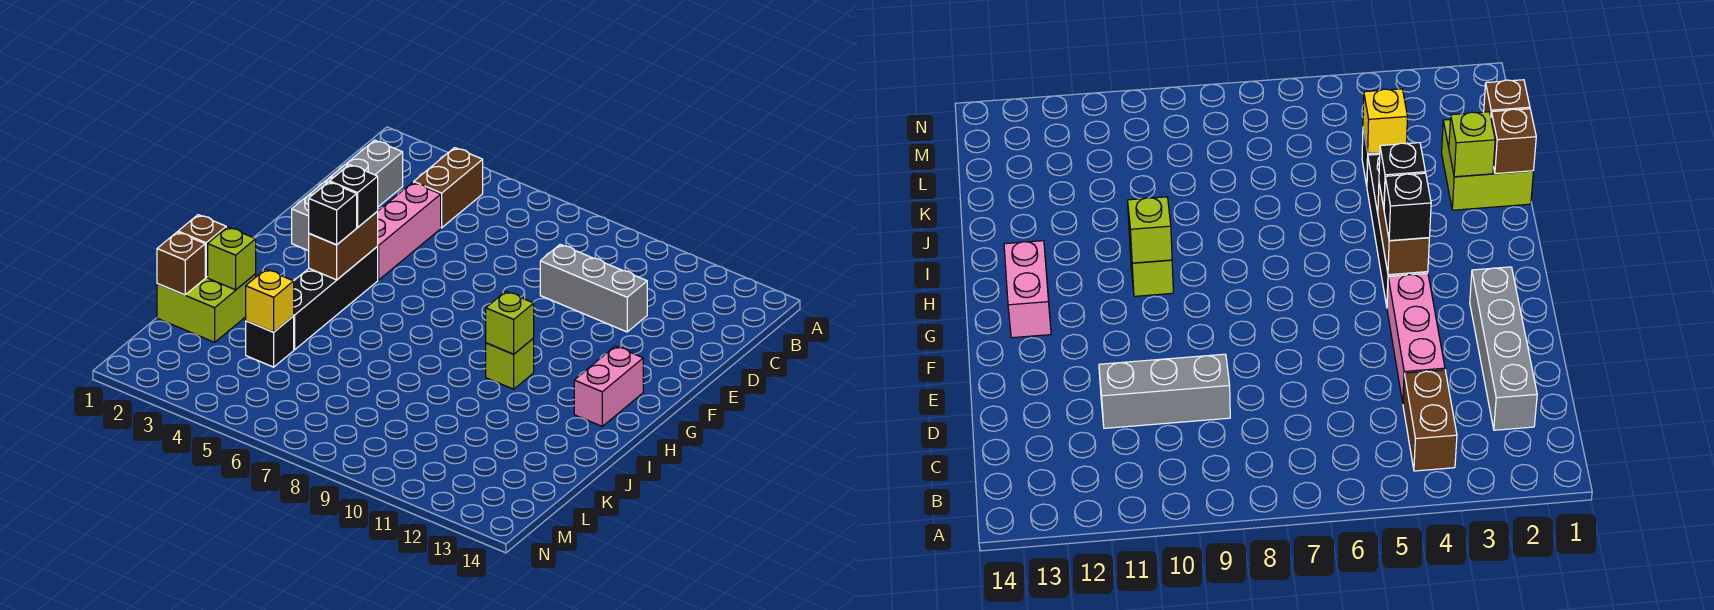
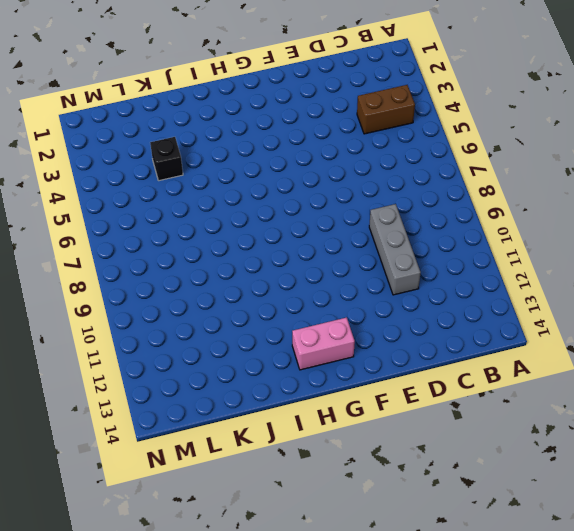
none -> grey brick C2:F2 level 1
none -> pink brick D4:F4 level 1
none -> black brick G4:J4 level 1

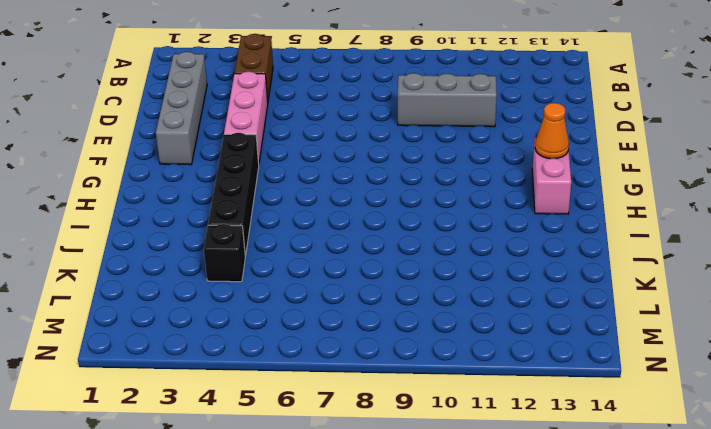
orange cone G13 level 2 -> none
none -> lime brick H10 level 1
none -> lime brick J1:K2 level 1
none -> brown brick G4:H4 level 2

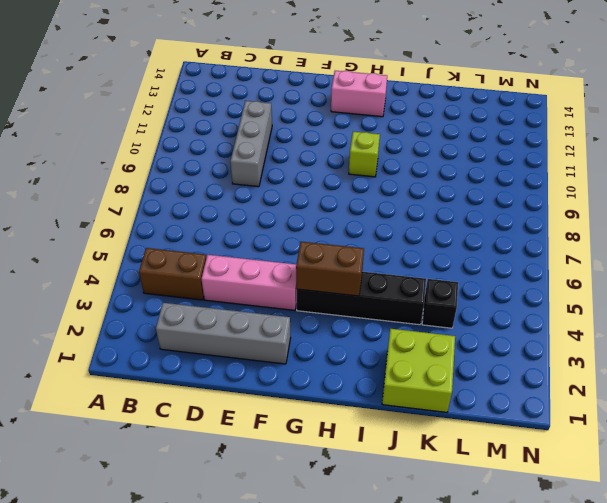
none -> lime brick H10 level 2
none -> brown brick J1 level 2
none -> lime brick J2 level 2

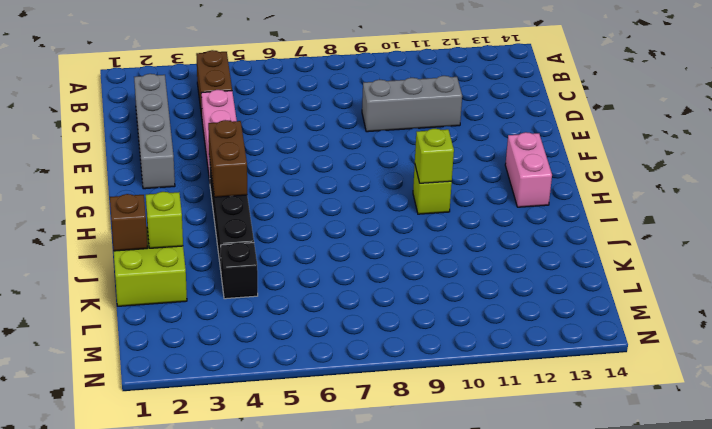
none -> brown brick K1 level 2
none -> yellow brick K4 level 2
none -> black brick G4 level 3

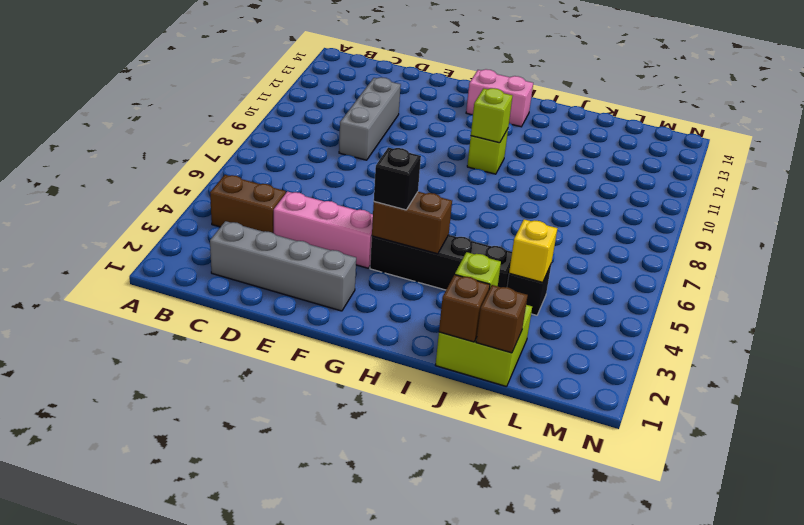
none -> black brick H4 level 3

